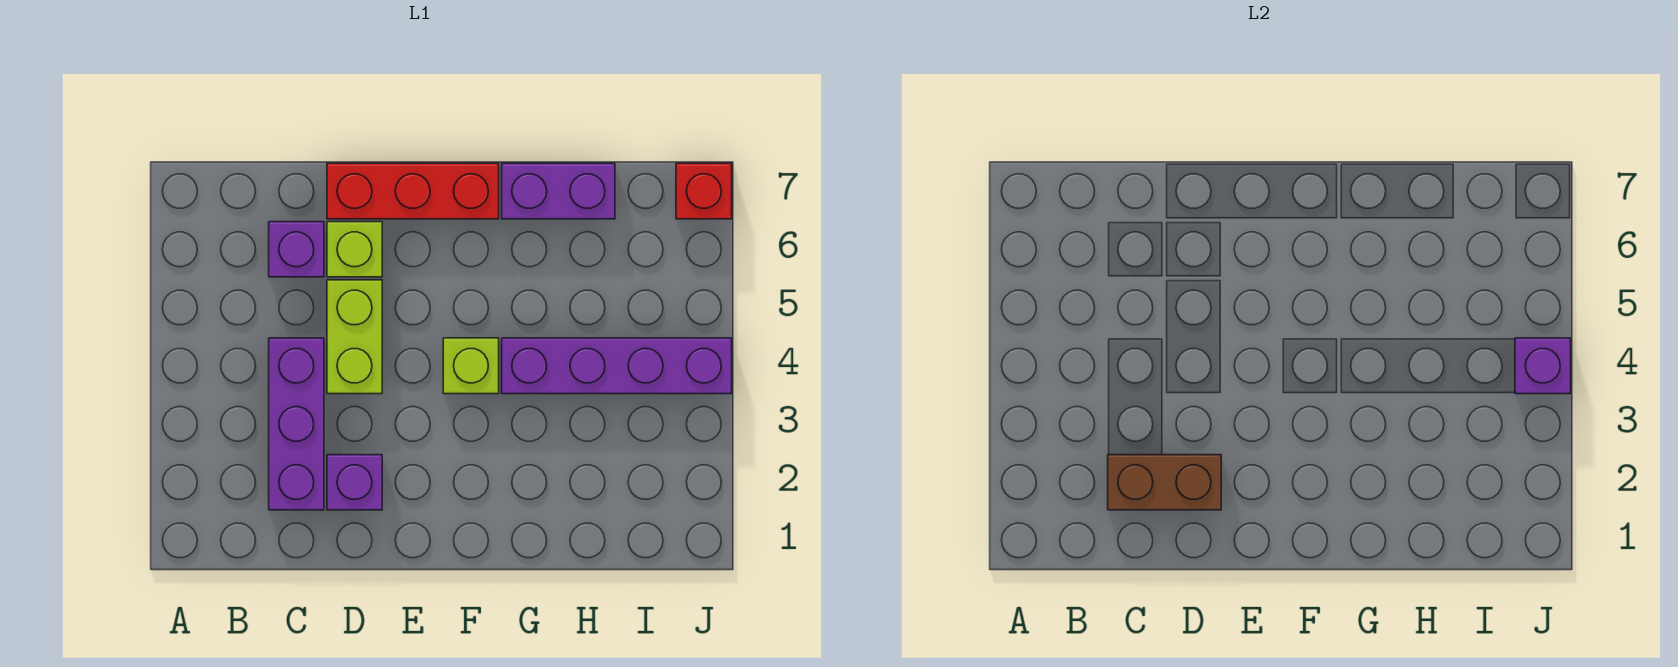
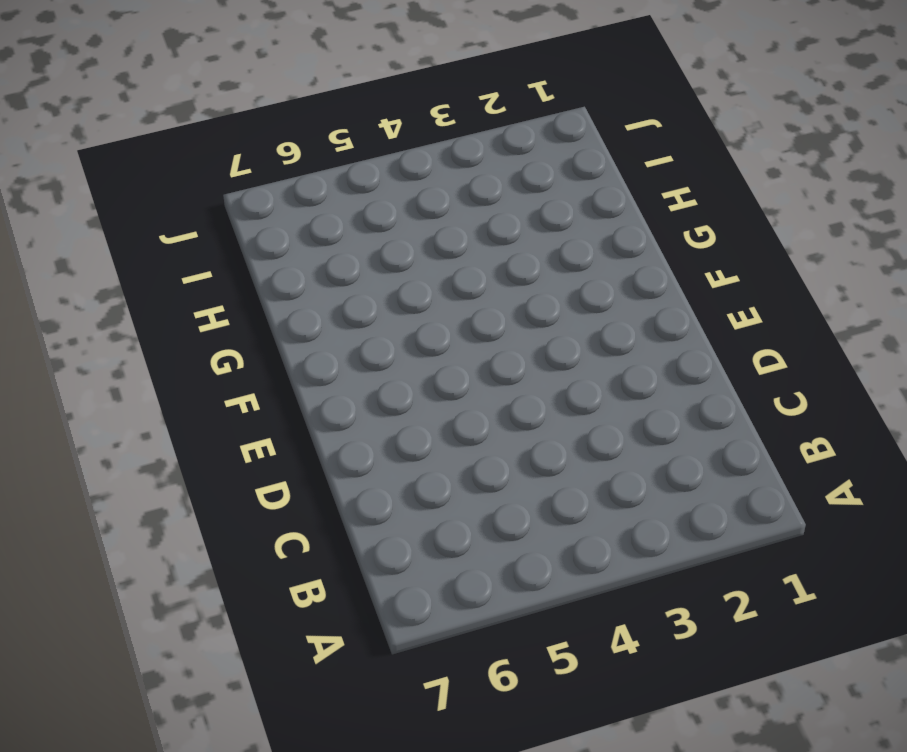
none -> purple brick C2:C4 level 1
none -> purple brick C6 level 1
none -> purple brick D2 level 1

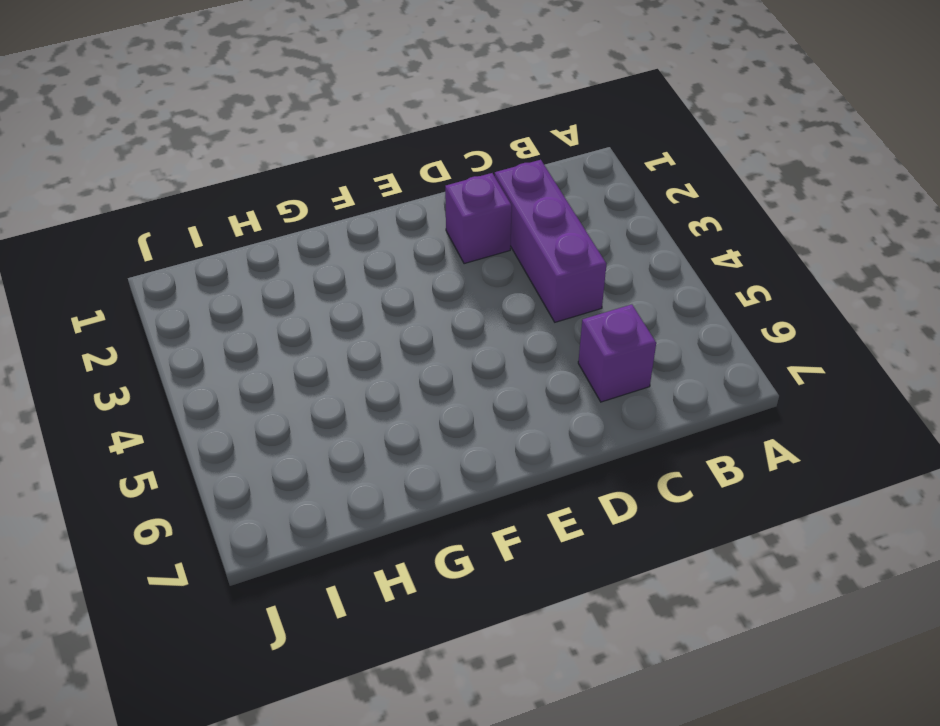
none -> lime brick D4:D5 level 1
none -> lime brick D6 level 1
none -> red brick D7:F7 level 1

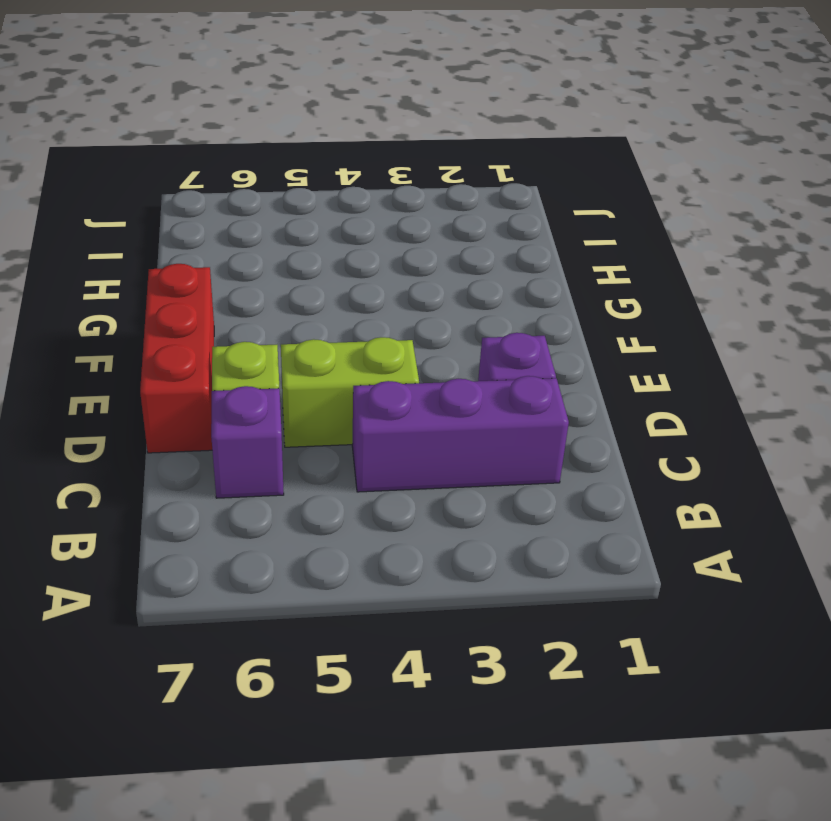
none -> lime brick F4 level 1
none -> purple brick G4:J4 level 1
none -> purple brick G7:H7 level 1

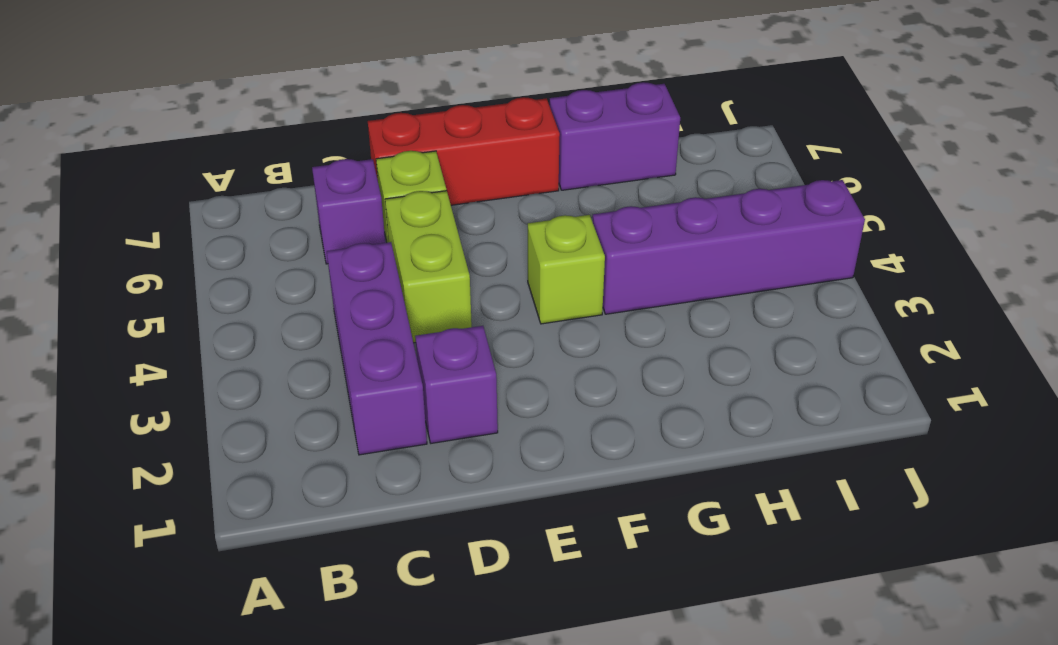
none -> red brick J7 level 1
none -> brown brick C2:D2 level 2
none -> purple brick J4 level 2

